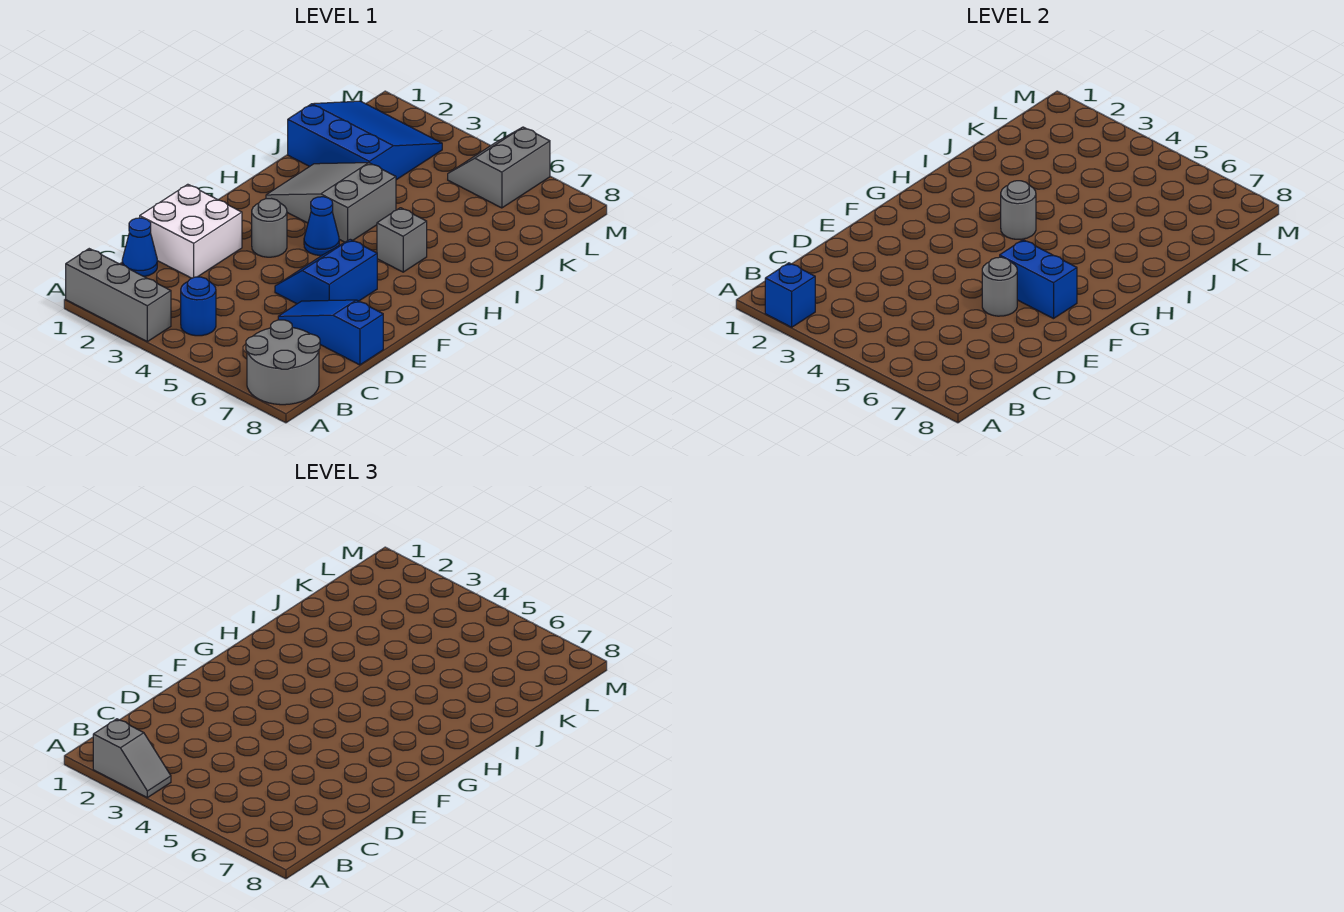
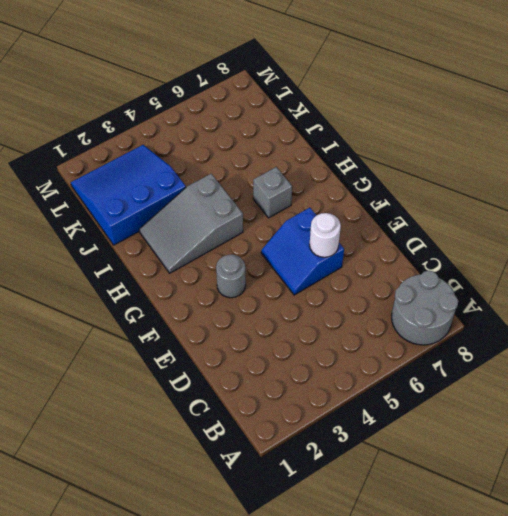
white round brick E6 level 2 -> grey round brick E6 level 2
none -> grey brick A1:A3 level 1
none -> blue round brick B4 level 1
none -> blue cone C1 level 1

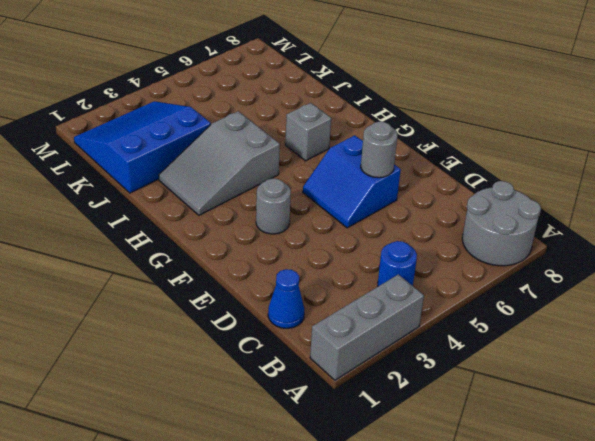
none -> white brick D1:E2 level 1
none -> blue slope D6:D8 level 1 top 8
none -> blue cone G4 level 1

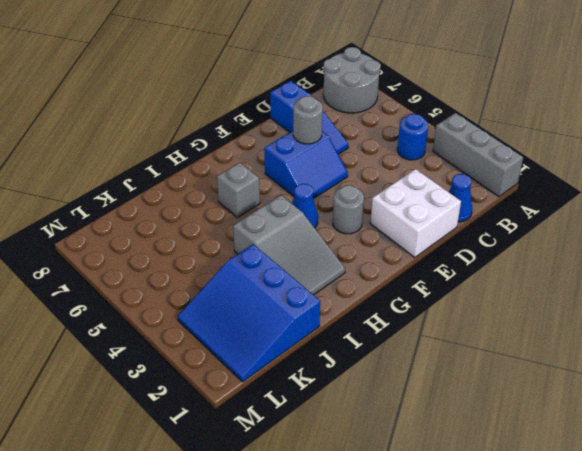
none -> grey slope L5:M6 level 1 top 6
none -> blue brick A2 level 2
none -> blue brick F6:F7 level 2

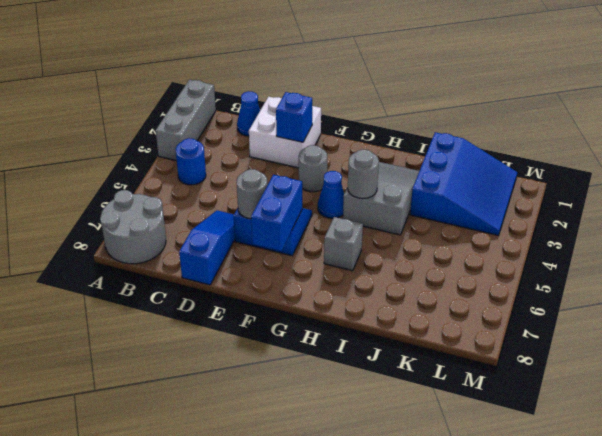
blue brick E2 level 2 -> blue brick A2 level 2
none -> grey slope L5:M6 level 1 top 6
none -> grey slope A2:A3 level 3 top 2

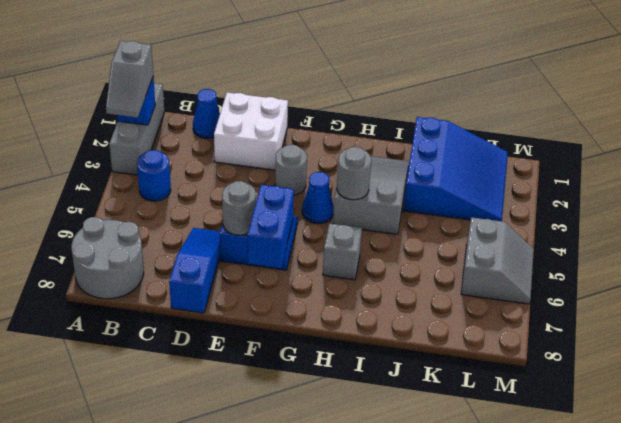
grey slope L5:M6 level 1 top L -> grey slope L5:M6 level 1 top 6

